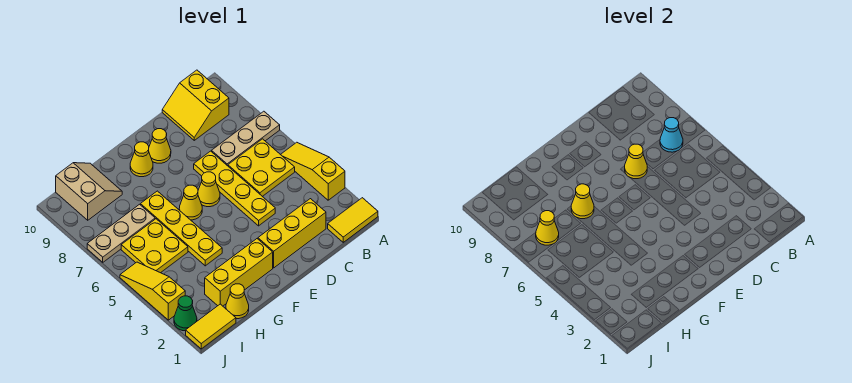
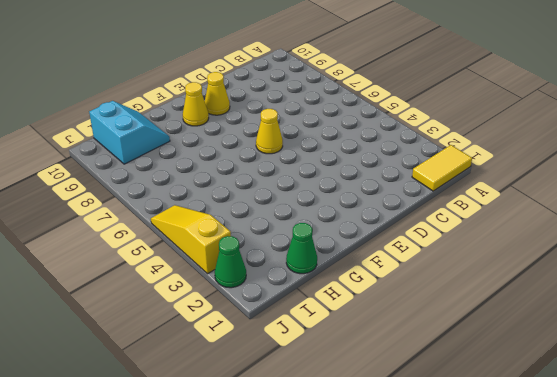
green cone H1 level 1 -> yellow cone H1 level 1
cyan slope H9:I10 level 1 top I -> tan slope H9:I10 level 1 top I
none -> yellow slope A3:A5 level 1 top 3
none -> tan plate A7:C7 level 1
none -> yellow plate B5:C6 level 1

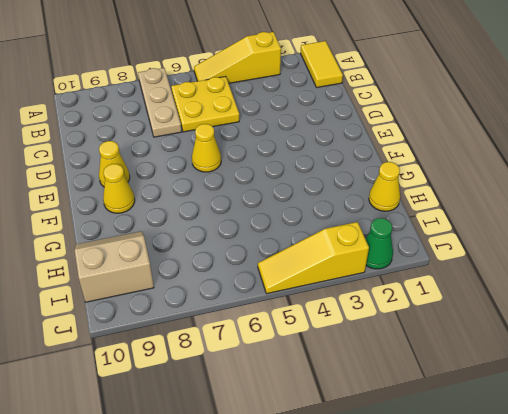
none -> yellow slope B9:C10 level 1 top B
none -> yellow brick C2:E2 level 1
none -> yellow plate D4:D7 level 1

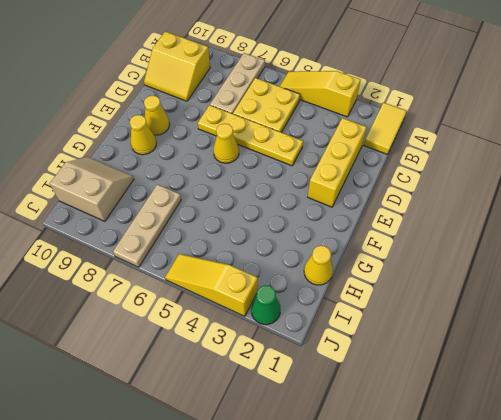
none -> yellow brick F2:H2 level 1
none -> yellow cone F6 level 1
none -> yellow plate G4:G7 level 1

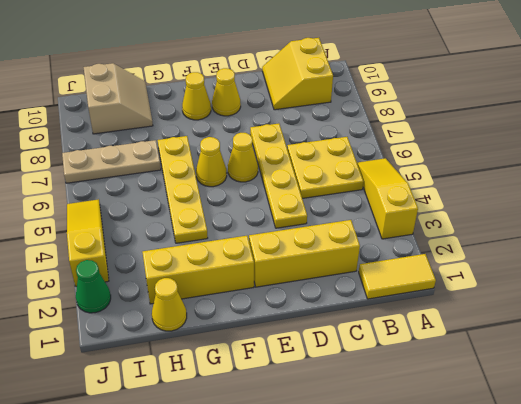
none -> tan plate A7:C7 level 1
none -> yellow plate H5:I6 level 1
none -> yellow tile I1:J1 level 1

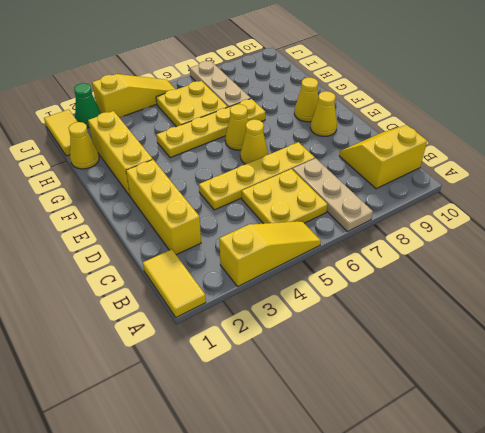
none -> tan slope H9:I10 level 1 top I
none -> cyan cone B7 level 2
none -> yellow cone D7 level 2

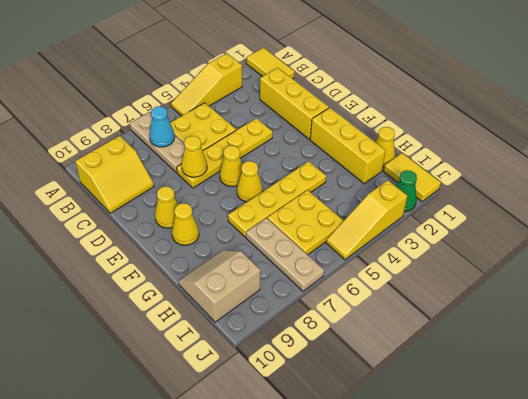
none -> yellow cone G7 level 2
none -> yellow cone I7 level 2

